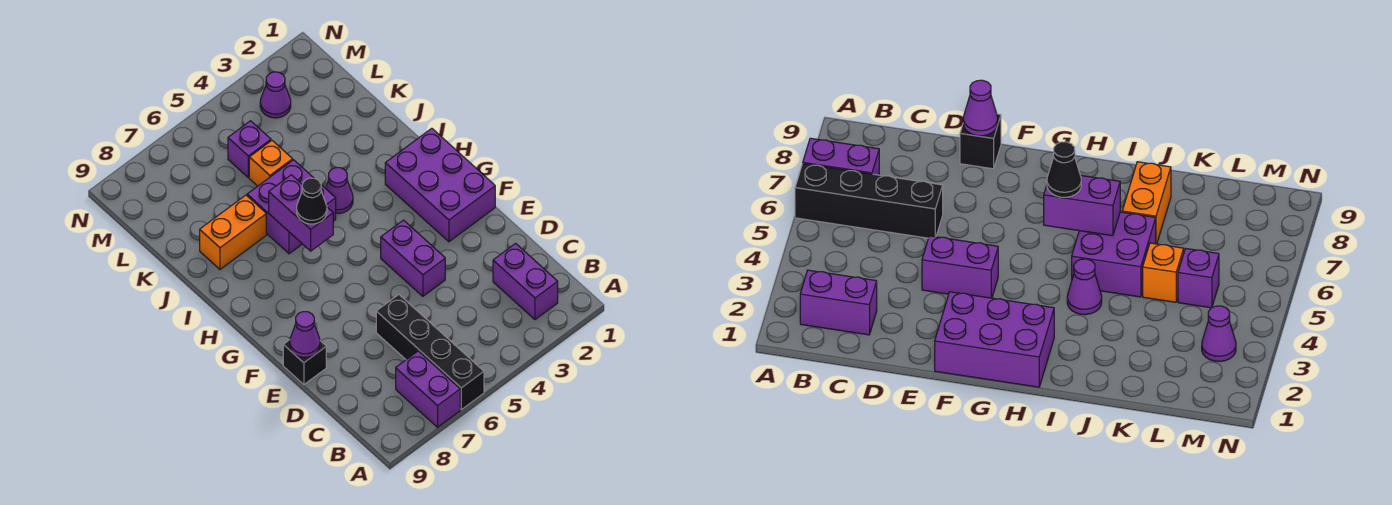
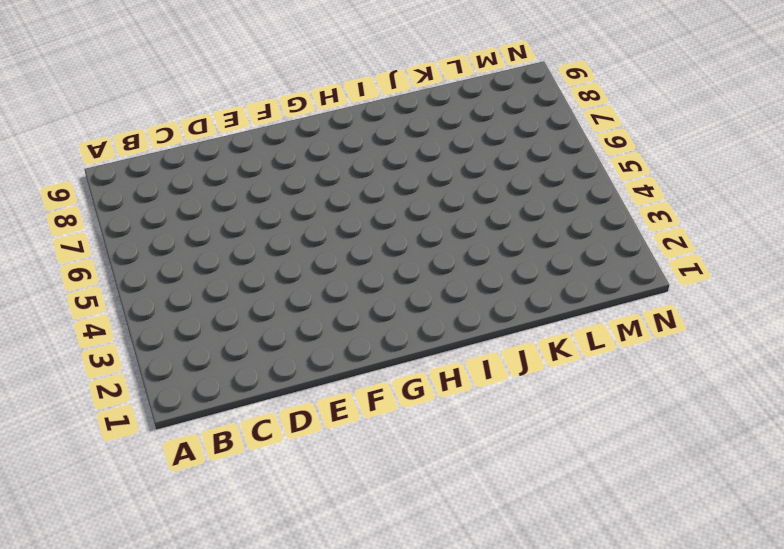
none -> black brick A6:D6 level 1
none -> purple brick A7:B7 level 1
none -> purple brick B2:C2 level 1

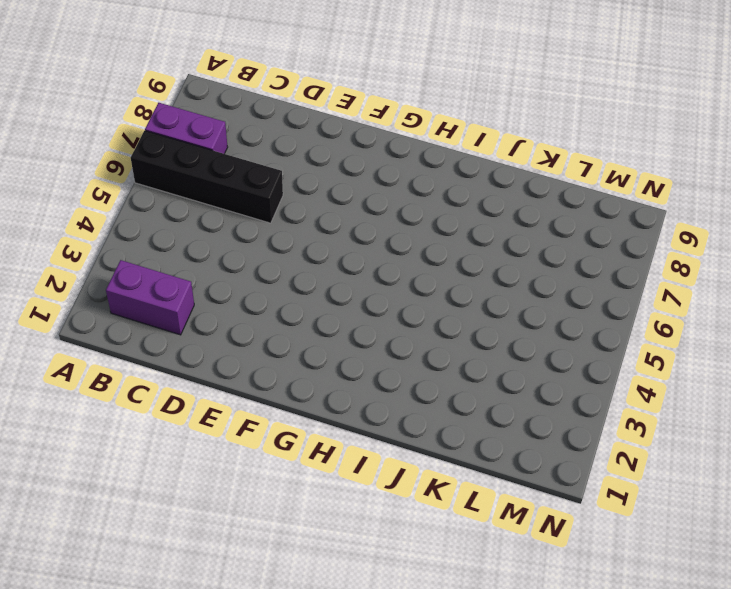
none -> purple brick E4:F4 level 1
none -> black brick E9 level 1
none -> purple brick F1:H2 level 1

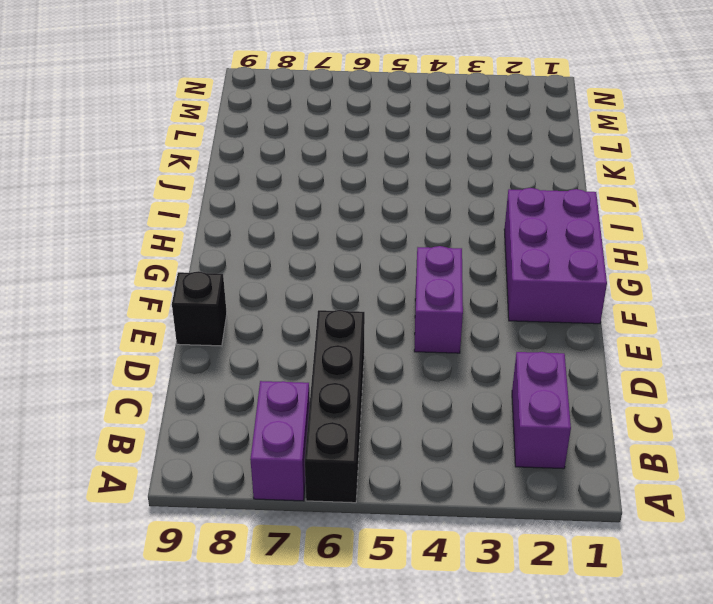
none -> purple cone I4 level 1
none -> purple brick I5:J6 level 1
none -> orange brick J7:J8 level 1

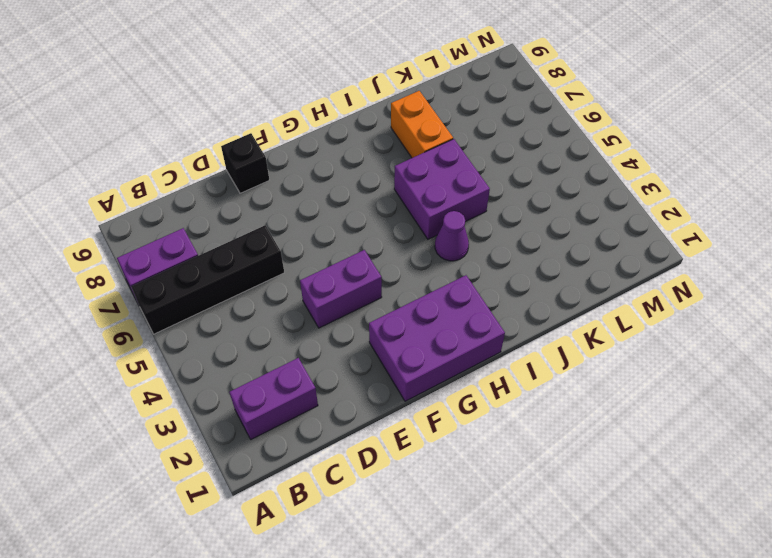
none -> orange brick K5 level 1
none -> purple brick L5 level 1
none -> purple cone M3 level 1

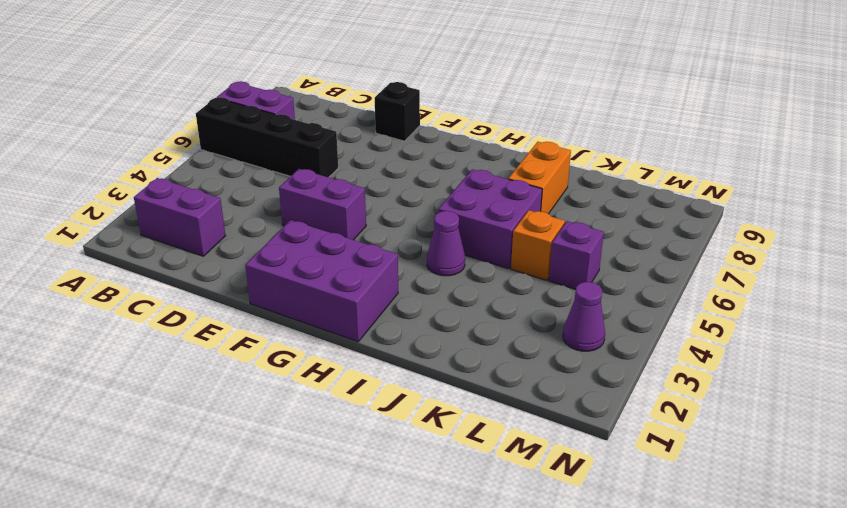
none -> purple cone E9 level 2
none -> purple brick H6:I6 level 2
none -> black cone H6 level 3

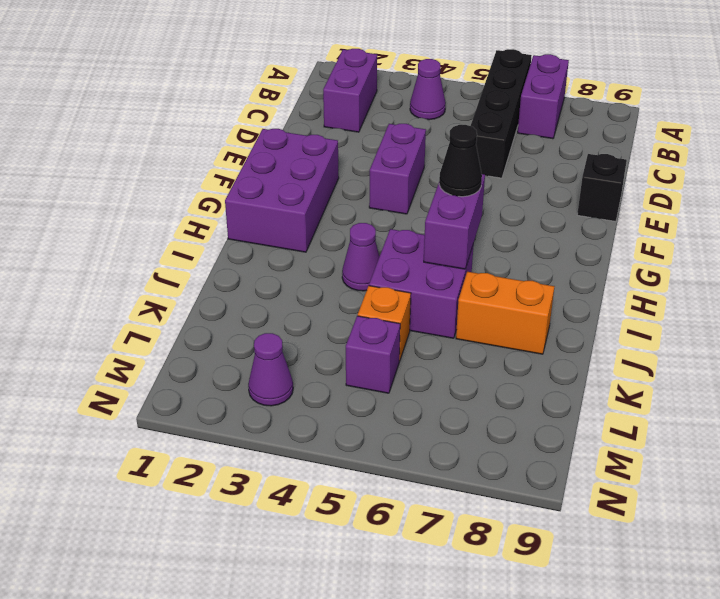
purple cone B4 level 1 -> purple cone E9 level 2

